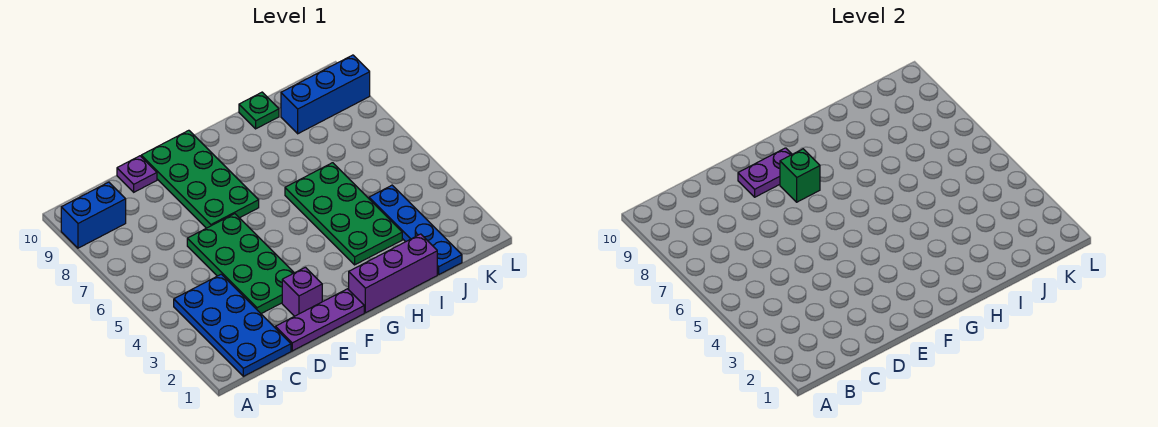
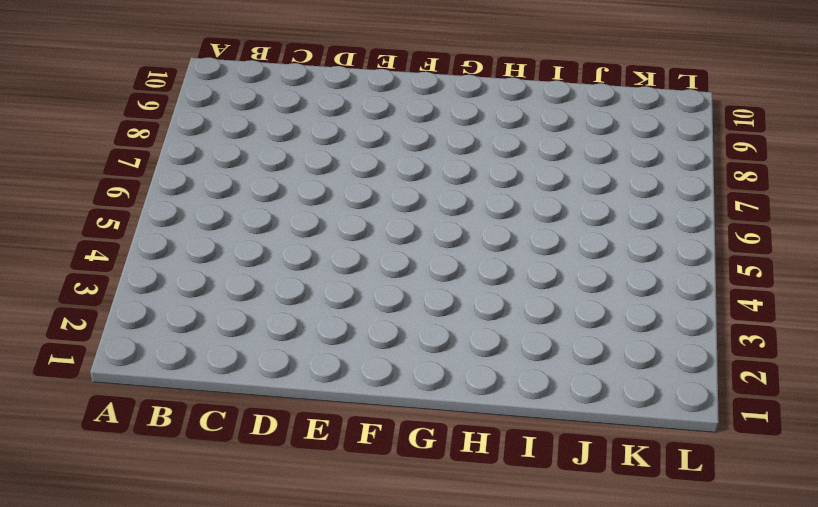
none -> blue brick A9:B9 level 1
none -> blue plate B1:C4 level 1
none -> purple plate D1:F1 level 1

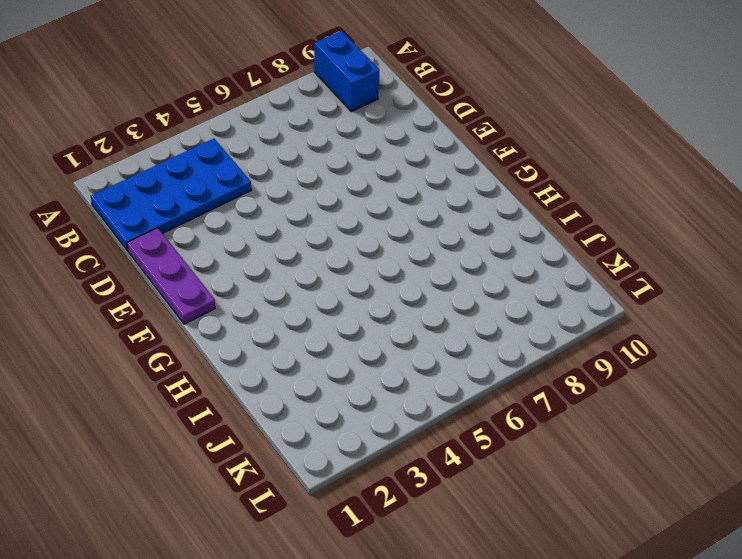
none -> green plate D3:E6 level 1
none -> purple plate D10 level 1
none -> purple brick E2 level 1

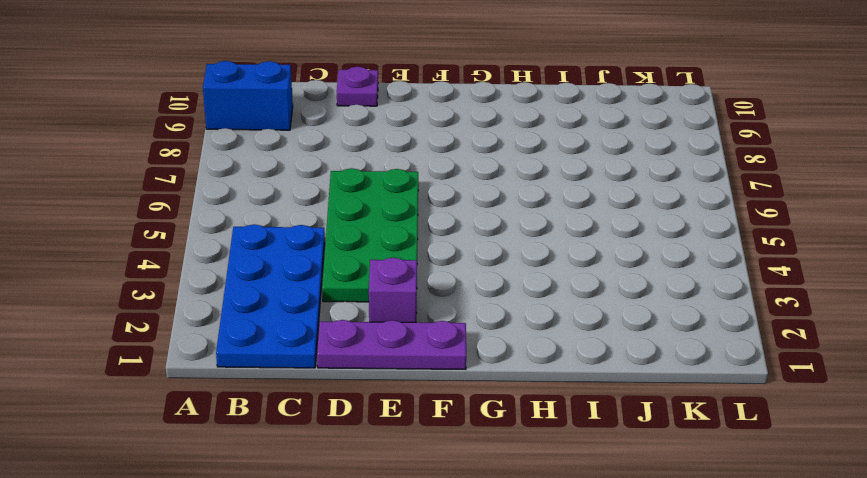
none -> green plate E7:F10 level 1
none -> purple brick G1:I1 level 1
none -> green plate H3:I6 level 1

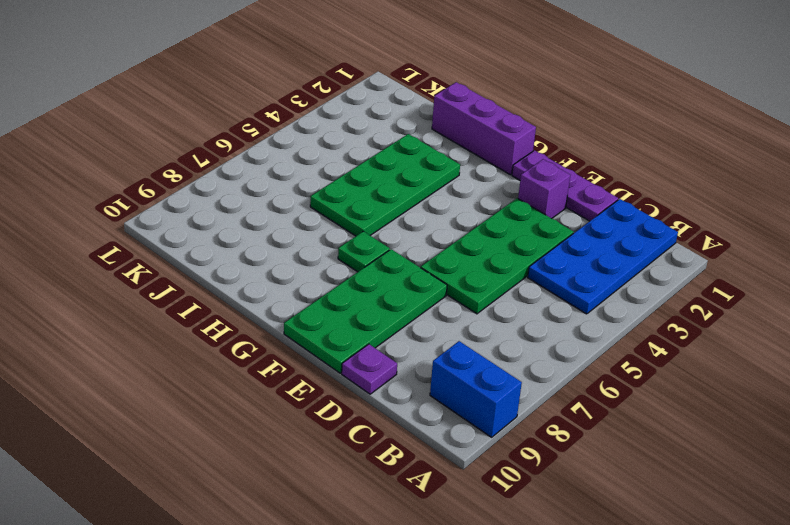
green plate G7 level 1 -> green plate I10 level 1
none -> blue plate J1:J4 level 1
none -> blue brick J9:L9 level 1
none -> purple plate E9:F9 level 2

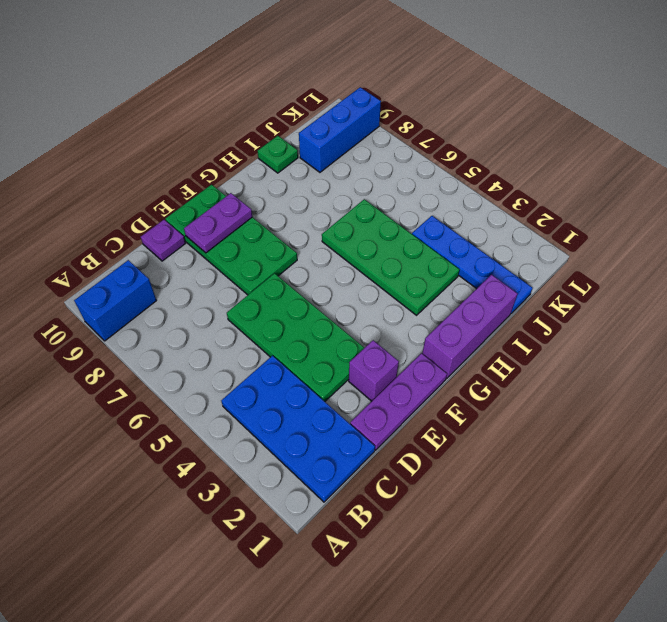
none -> green brick F8 level 2

